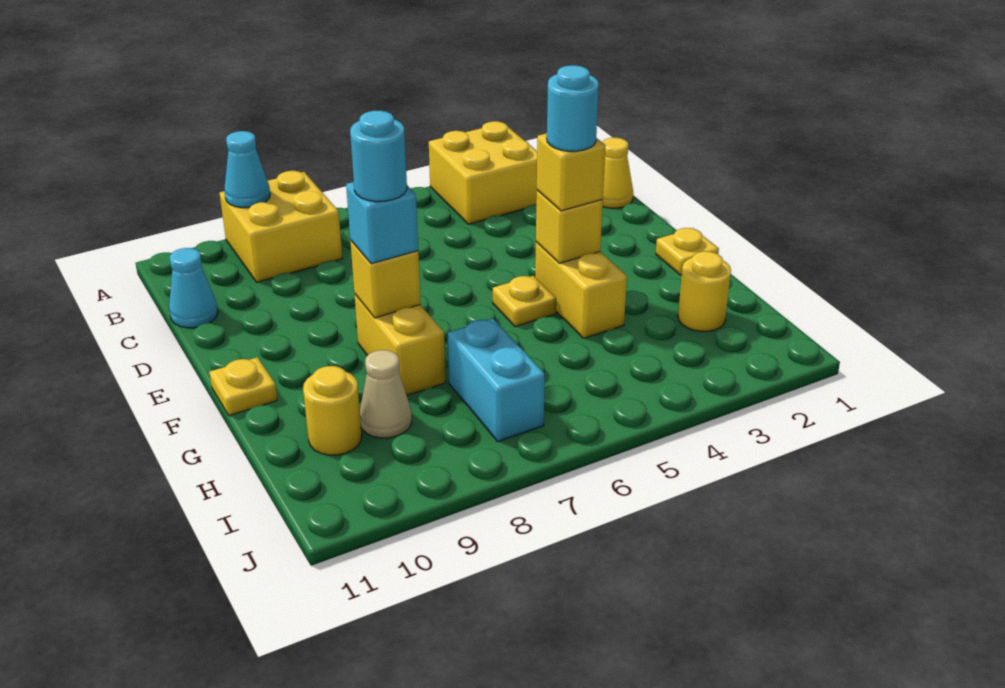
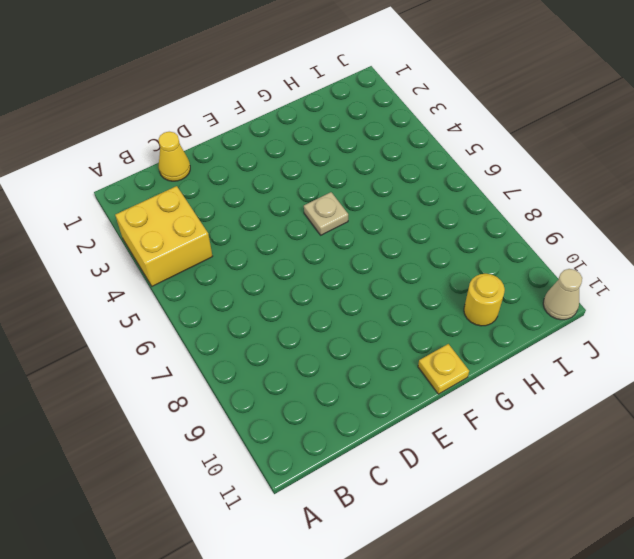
tan plate F5 level 1 -> yellow plate F5 level 1
tan cone J11 level 1 -> tan cone H9 level 1
none -> yellow brick A8:B9 level 1
none -> cyan cone C11 level 1
none -> yellow plate F1 level 1

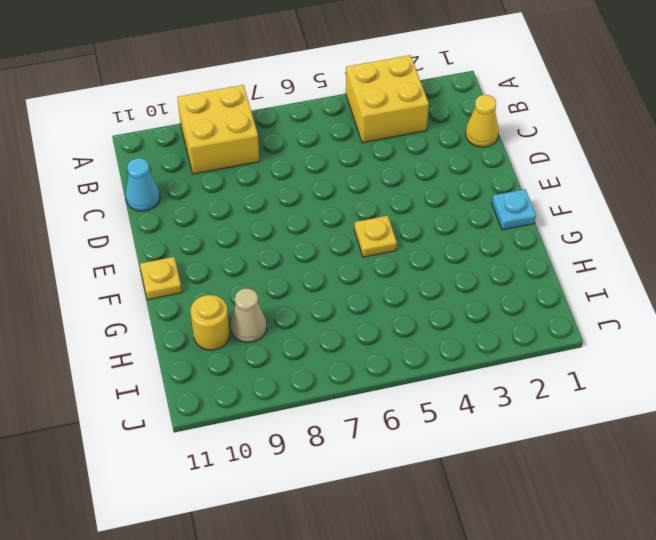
cyan plate F1 level 1 -> yellow plate F1 level 1
none -> yellow brick F4:G4 level 1
none -> yellow brick F8:G8 level 1
none -> yellow round brick H2 level 1

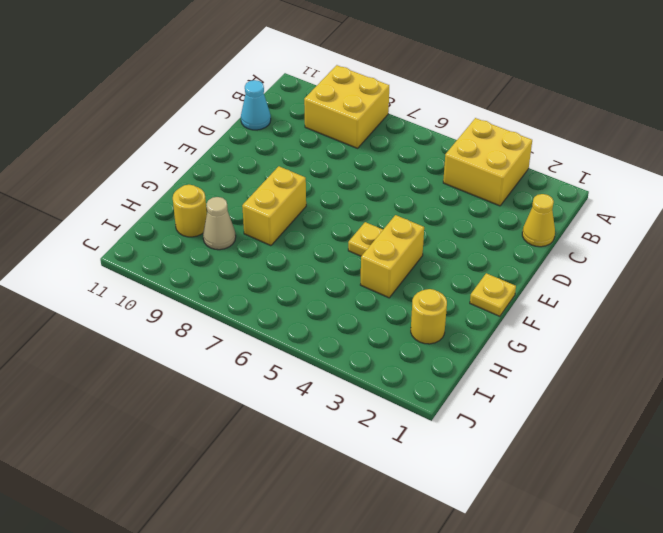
none -> yellow plate F11 level 1
none -> cyan brick H7:I7 level 1
none -> cyan cone A9 level 2

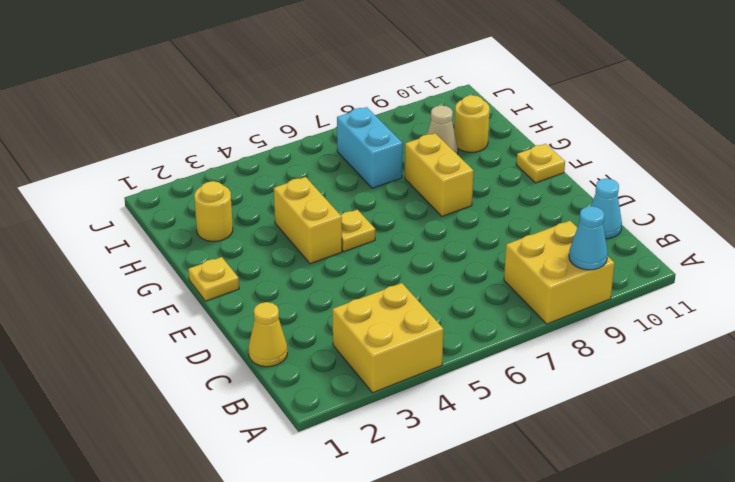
none -> yellow brick F4 level 2
none -> yellow brick F8 level 2
none -> yellow brick F4 level 3

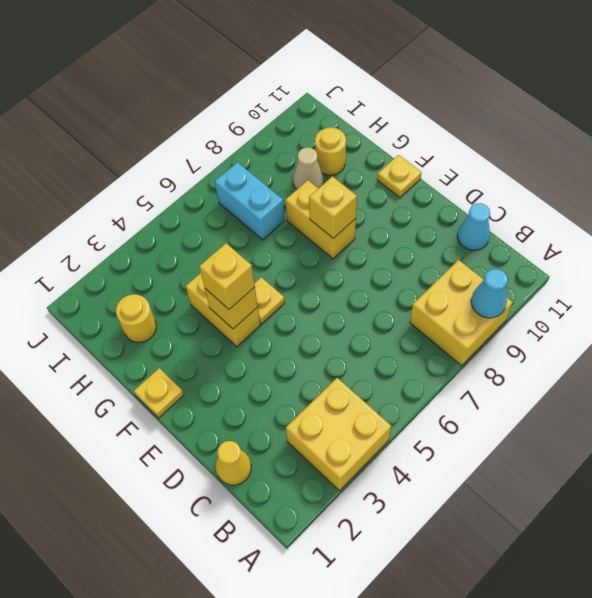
none -> cyan brick F8 level 3
none -> cyan round brick F4 level 4
none -> cyan round brick F8 level 4

